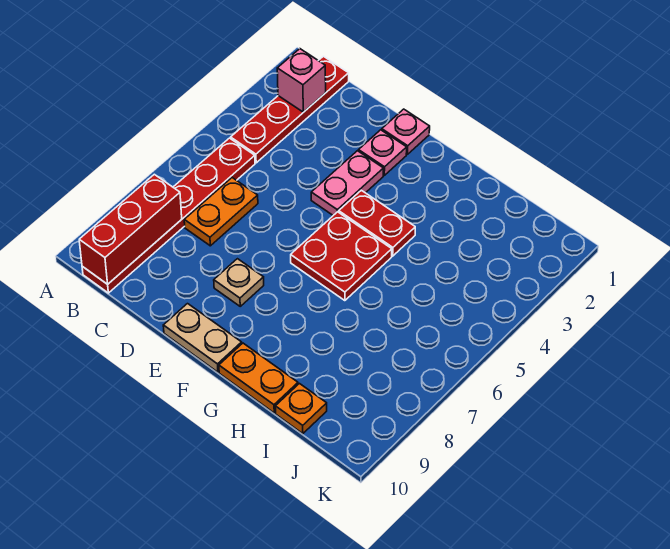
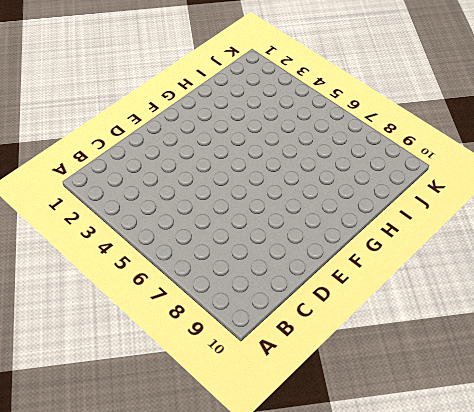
none -> red plate B1:B4 level 1
none -> red plate B5:B10 level 1
none -> orange plate C6:C7 level 1

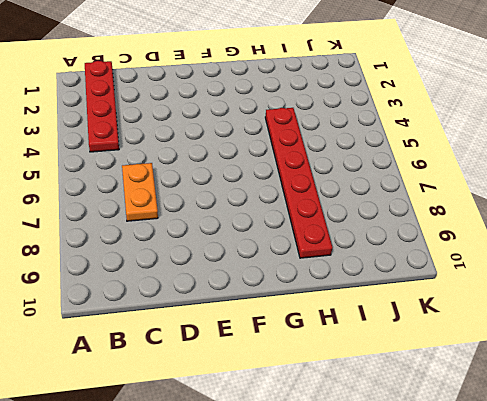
red plate H4:H9 level 1 -> red plate B5:B10 level 1
none -> pink plate E1 level 1
none -> pink plate E2 level 1
none -> pink plate E3:E4 level 1

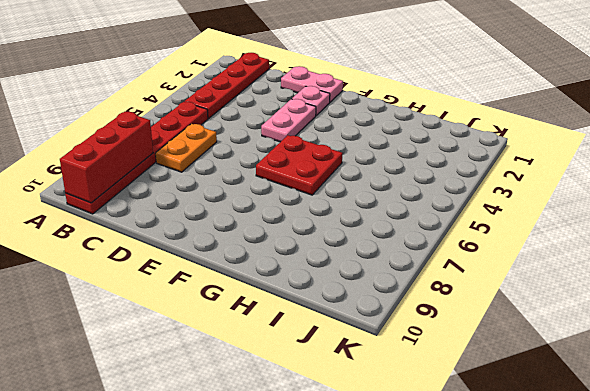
pink plate D1:E1 level 1 -> pink plate E1 level 1
none -> tan plate E8 level 1
none -> tan plate E10:F10 level 1
none -> red plate F4:G4 level 1

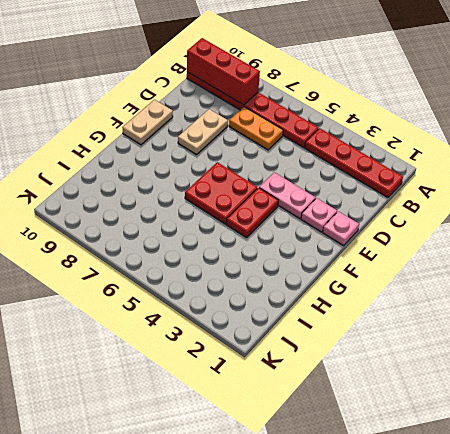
tan plate D8:E8 level 1 -> tan plate E8 level 1
none -> orange plate G10:H10 level 1
none -> orange plate I10 level 1
none -> pink brick B2 level 2

